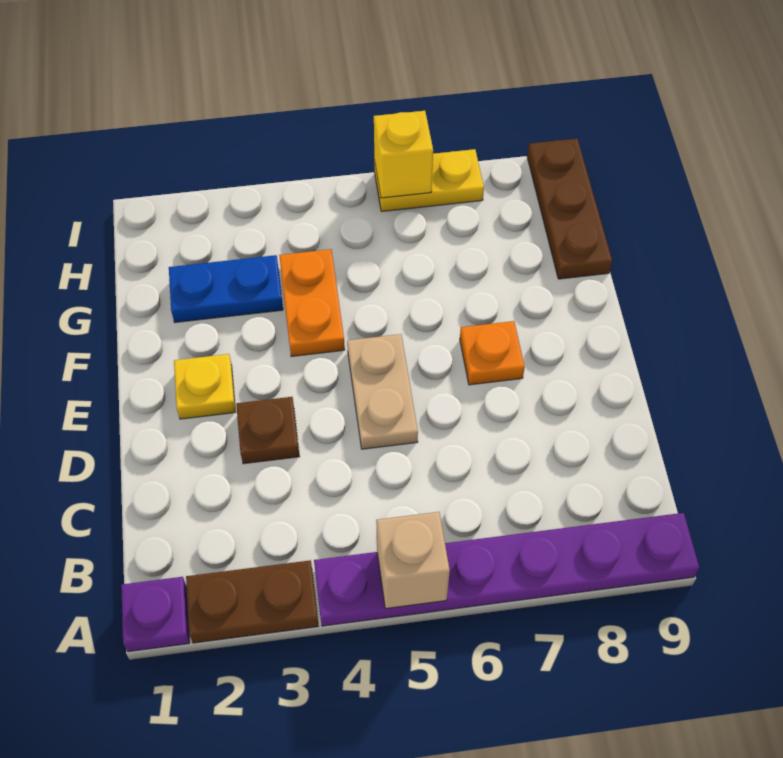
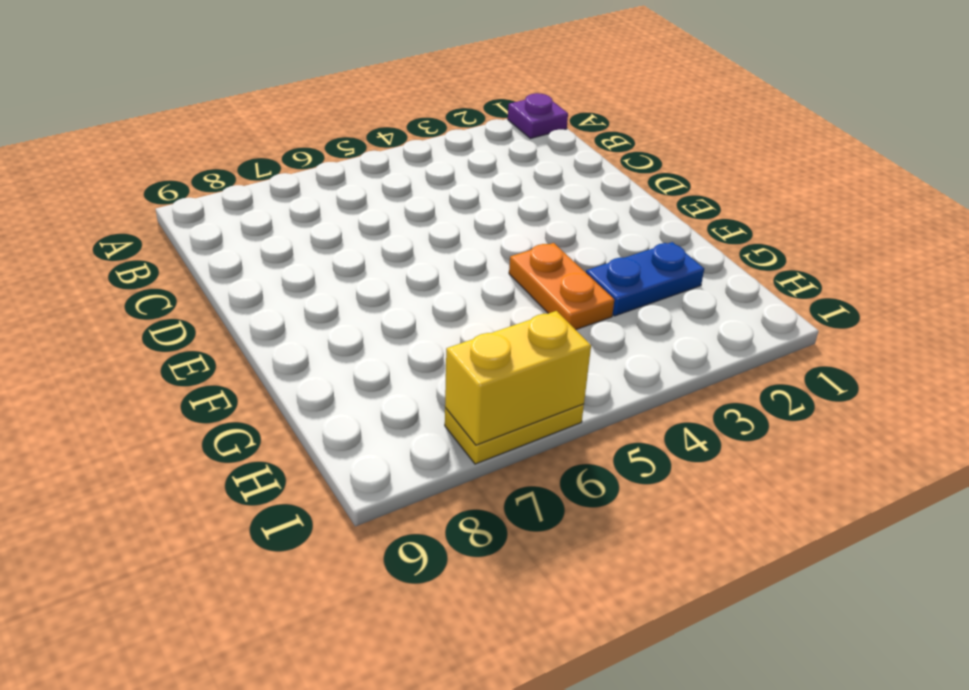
yellow brick I6:I7 level 2 -> yellow brick I6 level 2
none -> brown plate A2:A3 level 1
none -> purple plate A4:A9 level 1
none -> brown plate D3 level 1

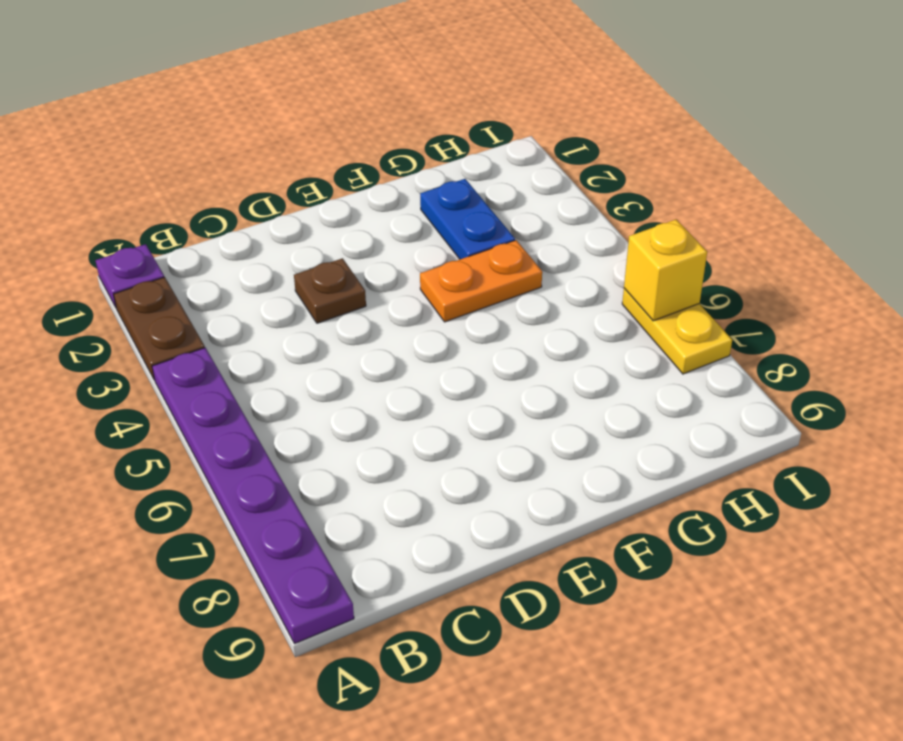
none -> tan plate D5:E5 level 1
none -> yellow plate E2 level 1
none -> orange plate E7 level 1

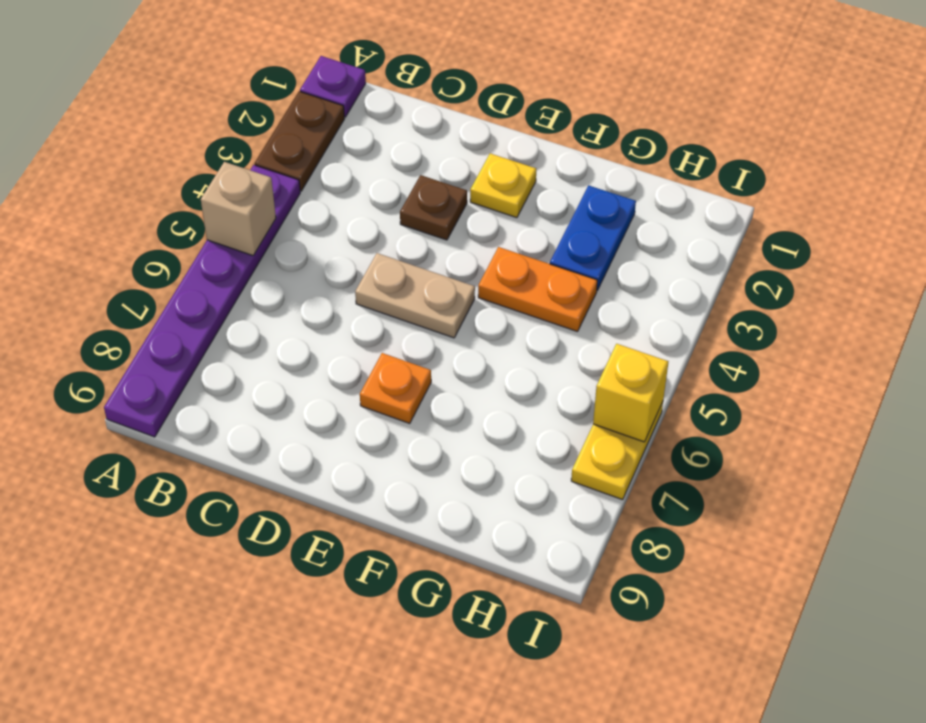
none -> brown plate G9:I9 level 1

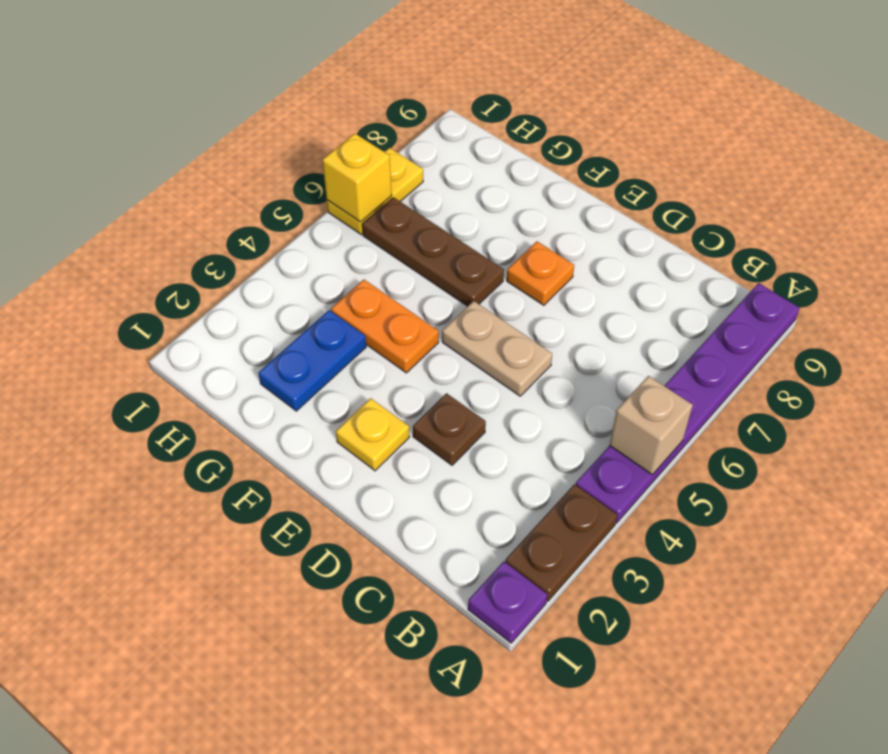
brown plate F6:H6 level 1 -> brown plate G9:I9 level 1

